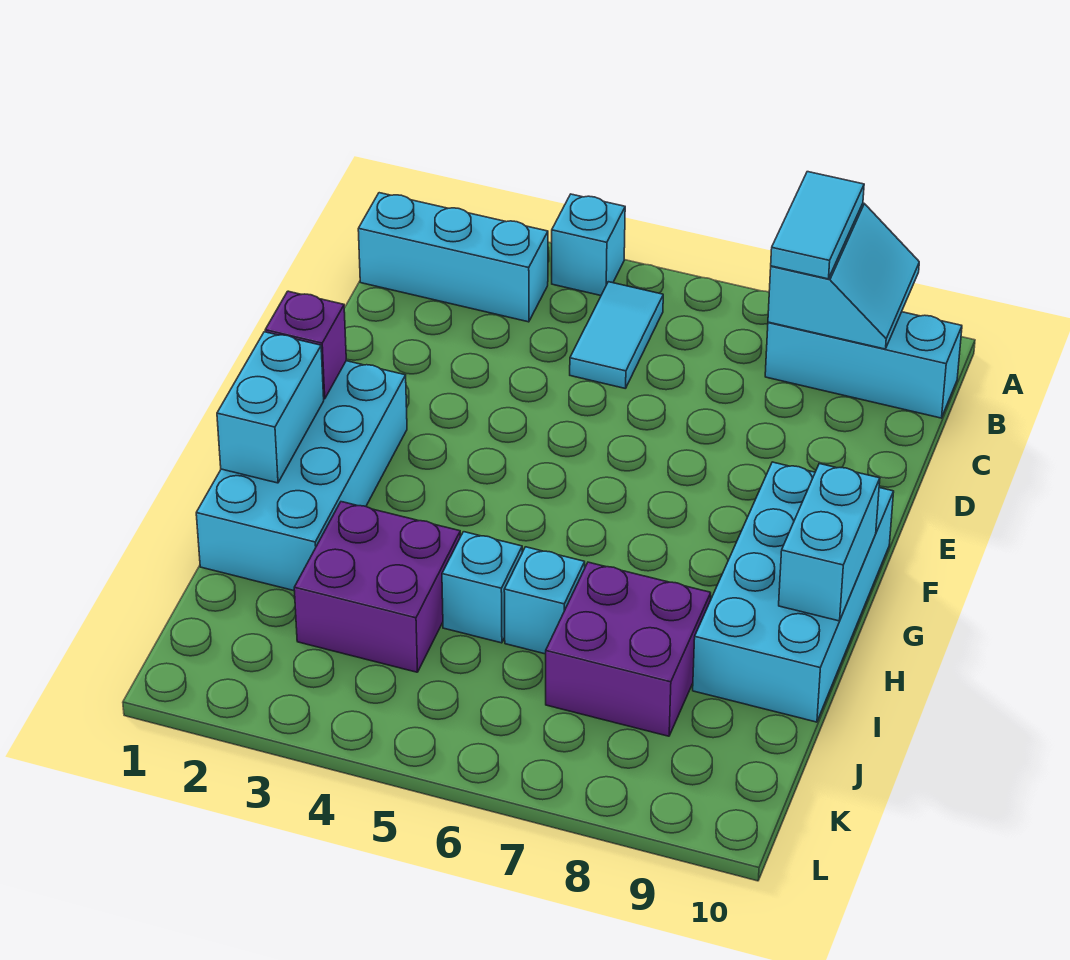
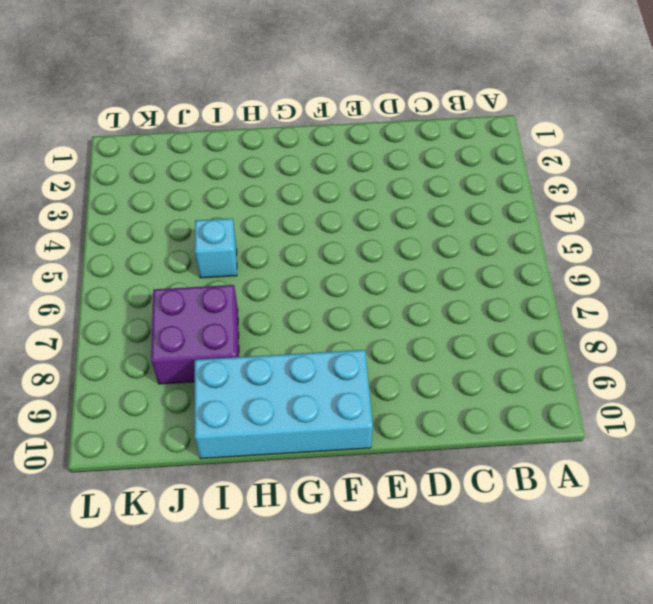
none -> cyan brick A4 level 1
none -> cyan brick B1:B3 level 1
none -> cyan tile B5:C5 level 1

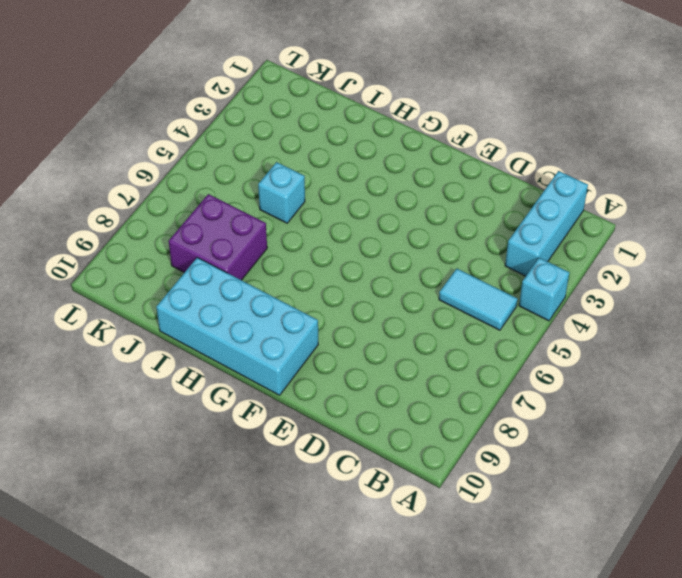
none -> cyan brick B8:B10 level 1
none -> cyan brick F1:I2 level 1
none -> purple brick I3:J4 level 1

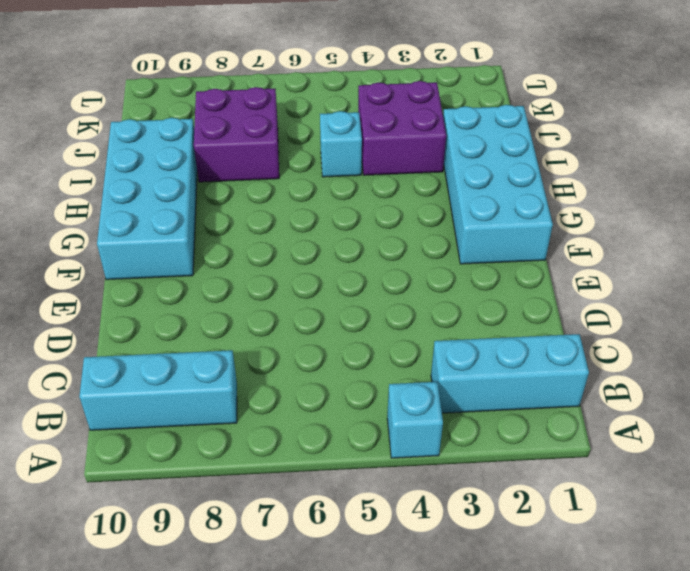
none -> cyan tile B5:C5 level 1
none -> cyan brick I6 level 1
none -> cyan slope A8:B9 level 2 top 8

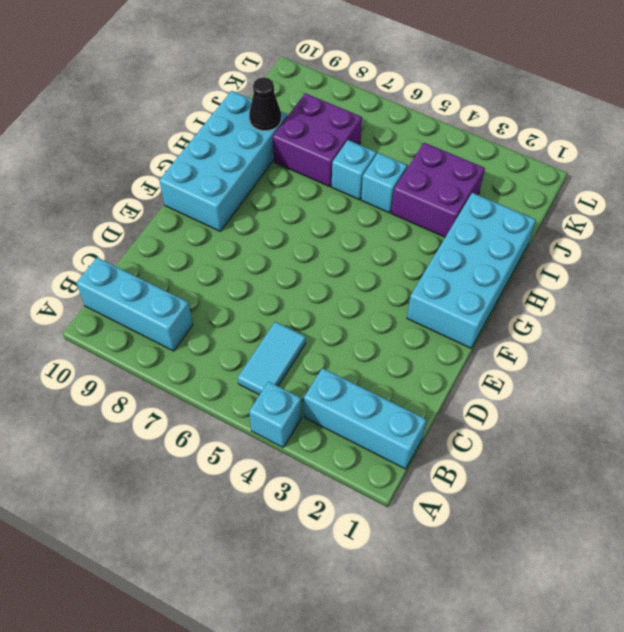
black cone I9 level 2 -> none
none -> cyan slope A8:B9 level 2 top 8
none -> purple brick F1 level 2
none -> cyan brick G1:H1 level 2

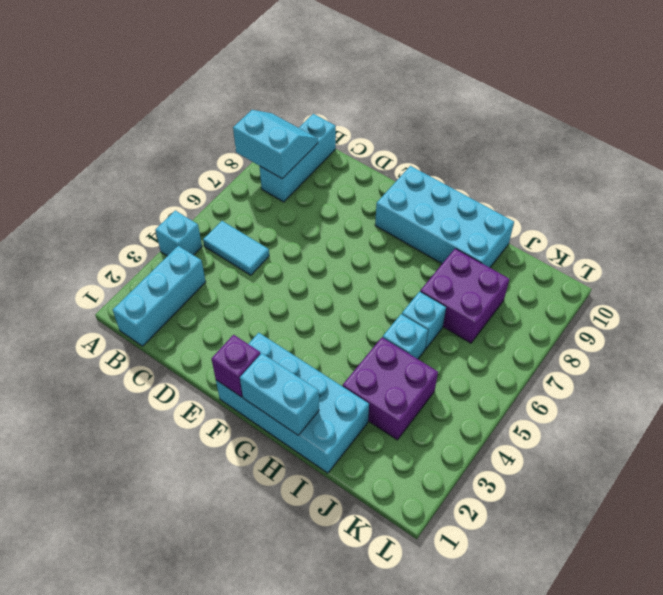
none -> cyan brick G10:H10 level 2
none -> cyan tile A8:B8 level 3

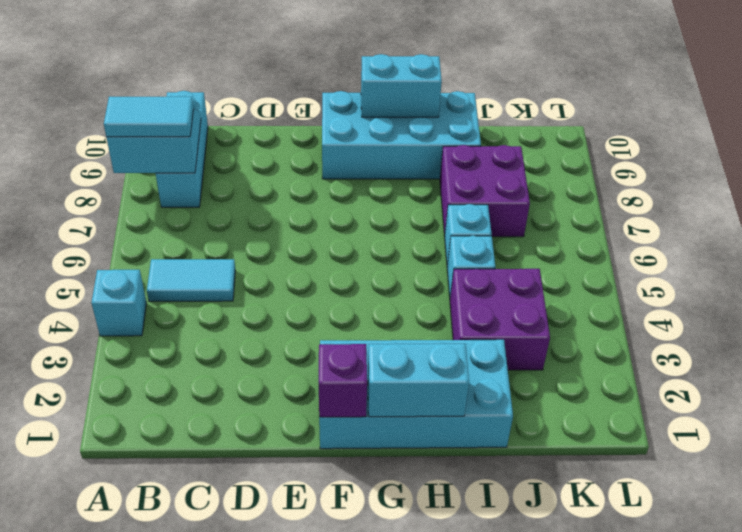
none -> cyan brick B1:B3 level 1

